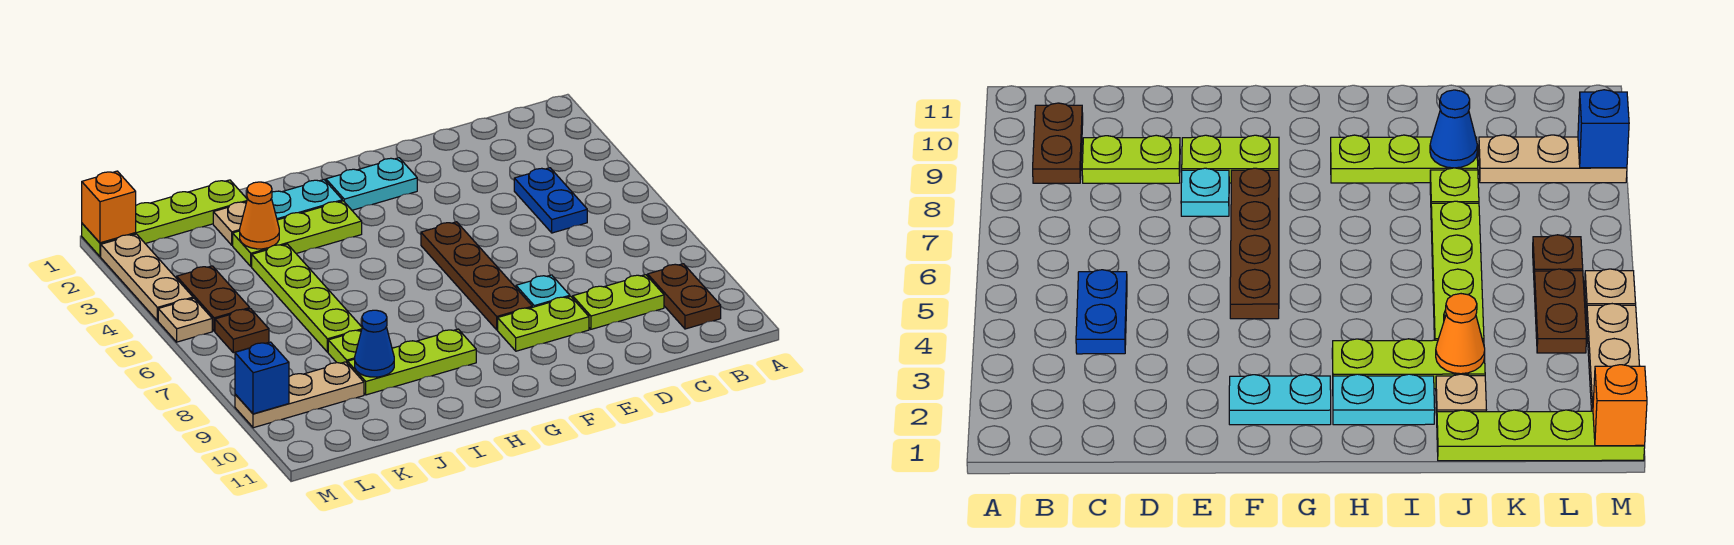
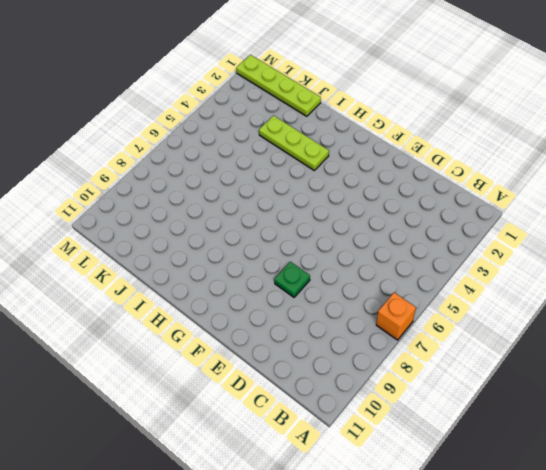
orange brick A7 level 1 -> orange brick M1 level 2
green plate E8 level 1 -> cyan plate E8 level 1
none -> brown plate B9:B10 level 1
none -> blue plate C4:C5 level 1
none -> lime plate C9:D9 level 1

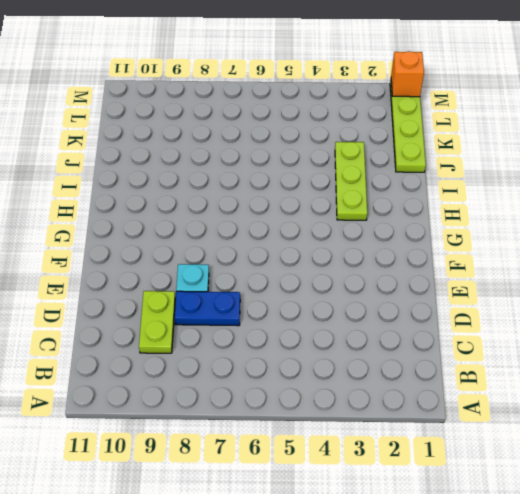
blue plate D7:D8 level 1 -> blue plate C4:C5 level 1
none -> brown plate B9:B10 level 1
none -> lime plate E9:F9 level 1
none -> cyan plate F2:G2 level 1

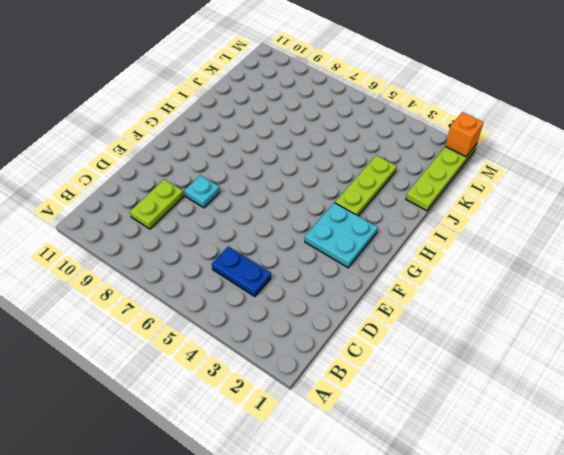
cyan plate F2:G3 level 1 -> cyan plate F2:G2 level 1
none -> brown plate B9:B10 level 1
none -> lime plate E9:F9 level 1
none -> brown plate F5:F8 level 1

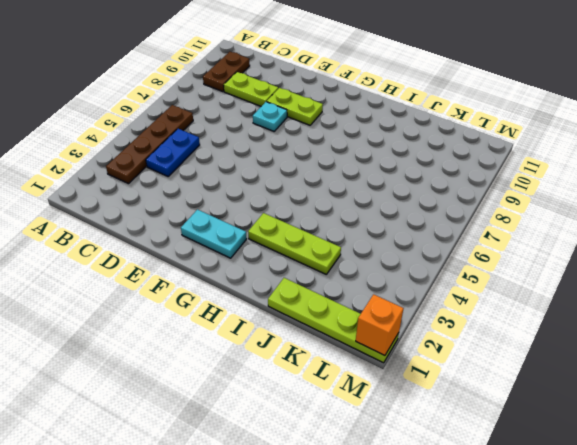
brown plate B3:B6 level 1 -> brown plate F5:F8 level 1
none -> cyan plate H2:I2 level 1
none -> lime plate H9:J9 level 1
none -> tan plate J2 level 1

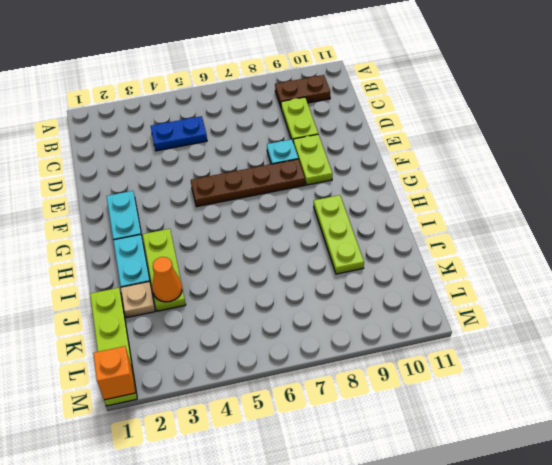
none -> lime plate J4:J7 level 1
none -> lime plate J8 level 1
none -> tan plate K9:M9 level 1

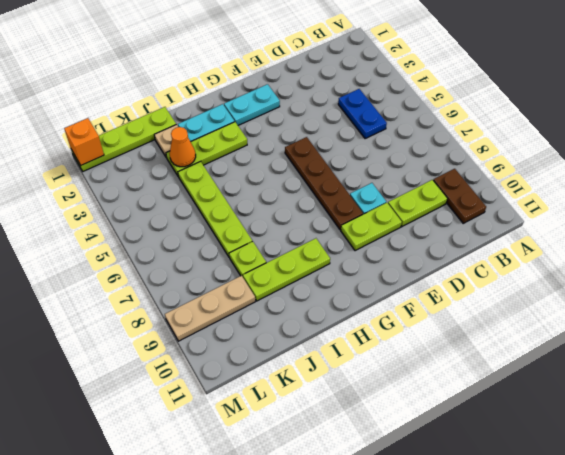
none -> brown plate L4:L5 level 1
none -> brown plate L6 level 1
none -> tan plate M2:M4 level 1

